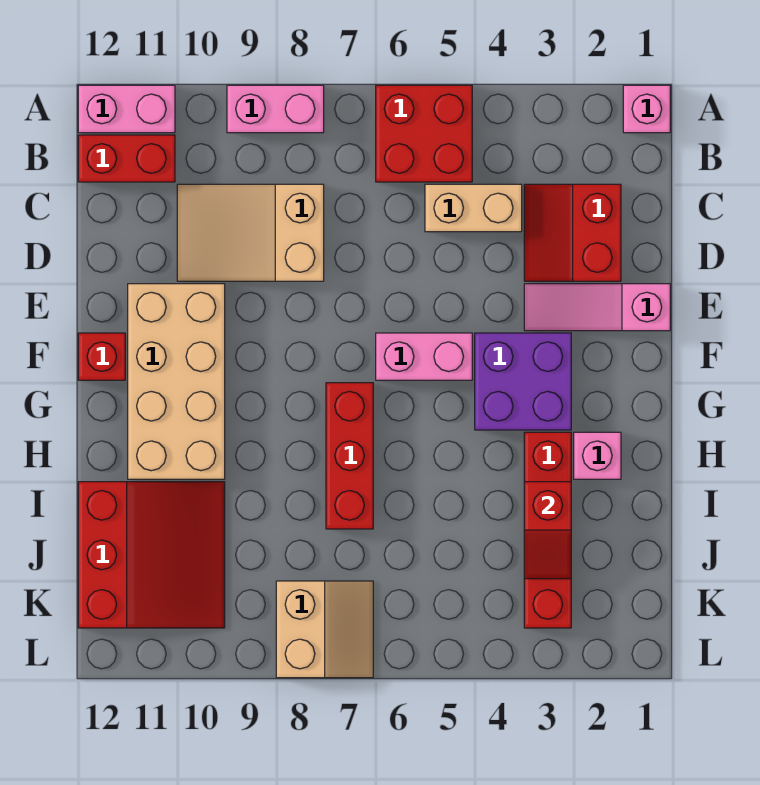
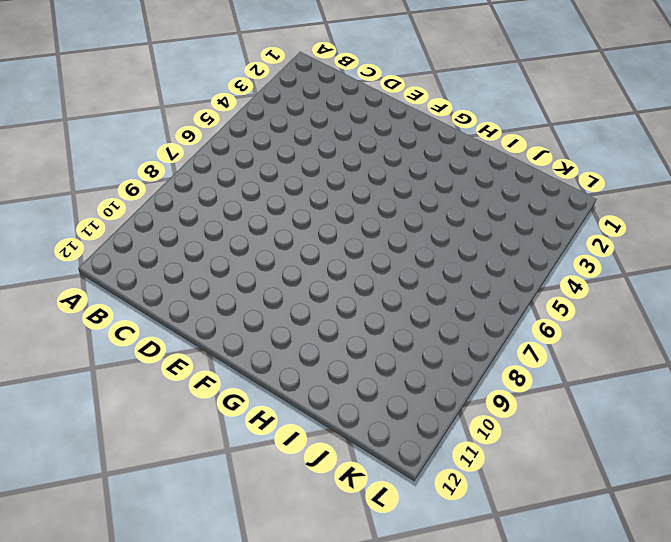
none -> pink brick A1 level 1
none -> red brick A5:B6 level 1
none -> pink brick A8:A9 level 1

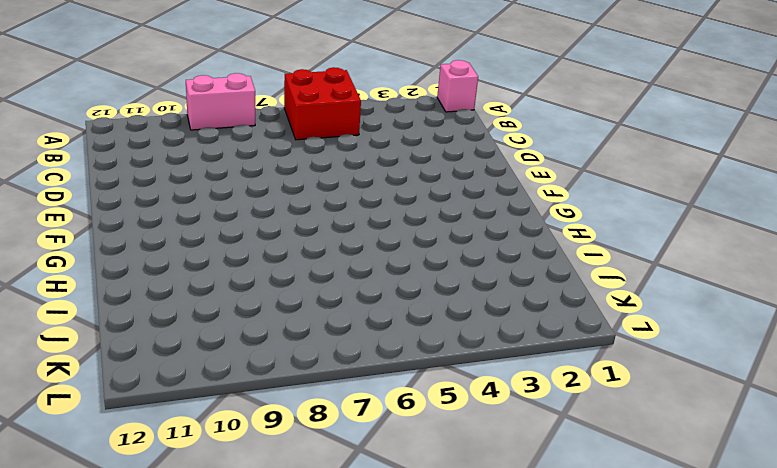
none -> pink brick A11:A12 level 1
none -> red brick B11:B12 level 1
none -> red slope C2:D3 level 1 top 2

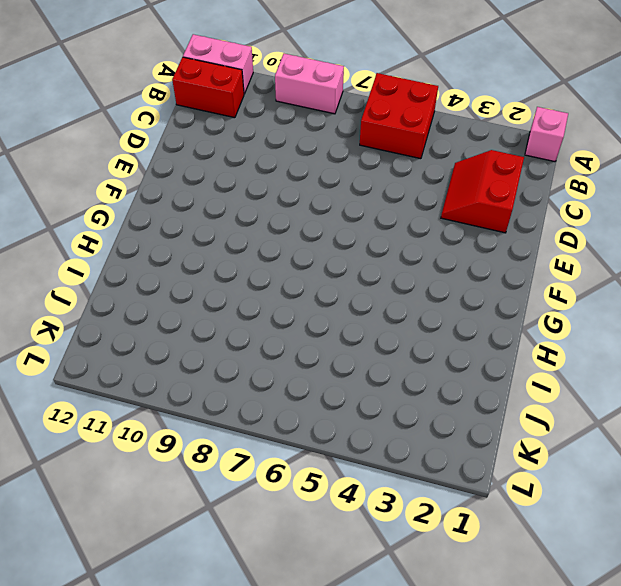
none -> tan brick C4:C5 level 1
none -> tan slope C8:D10 level 1 top 8
none -> pink slope E1:E3 level 1 top 1

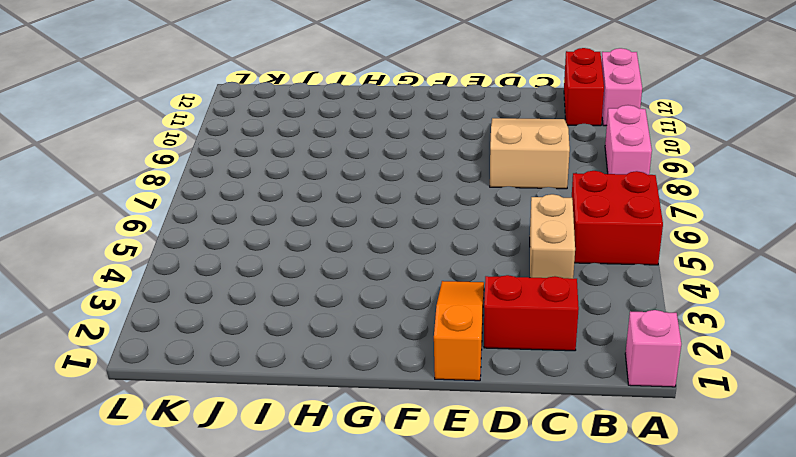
orange slope E1:E3 level 1 top 1 -> pink slope E1:E3 level 1 top 1
none -> tan brick E10:H11 level 1
none -> purple brick F3:G4 level 1
none -> pink brick F5:F6 level 1

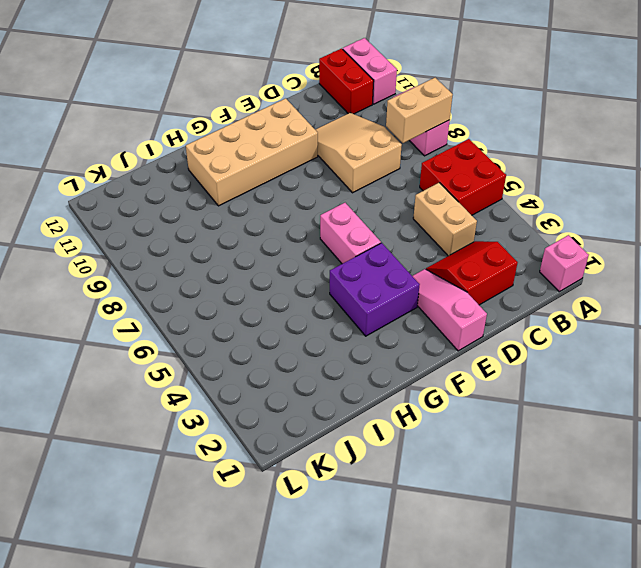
tan brick A8:B8 level 2 -> none
none -> red brick F12 level 1
none -> red brick G7:I7 level 1
none -> pink brick H2 level 1

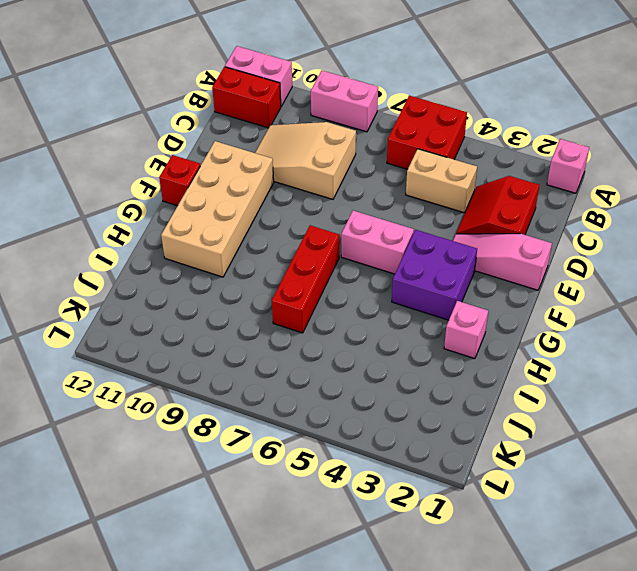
none -> red brick H3:K3 level 1
none -> red slope I10:K12 level 1 top 12
none -> tan slope K7:L8 level 1 top 8

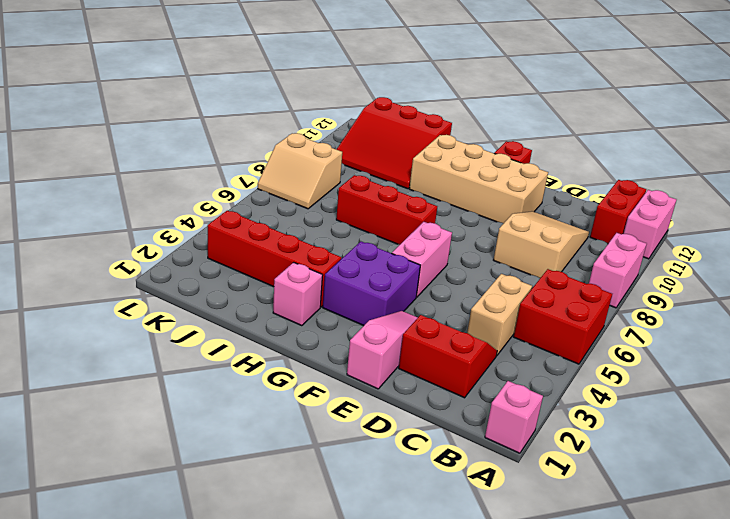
none -> red slope I3:J3 level 2 top I

